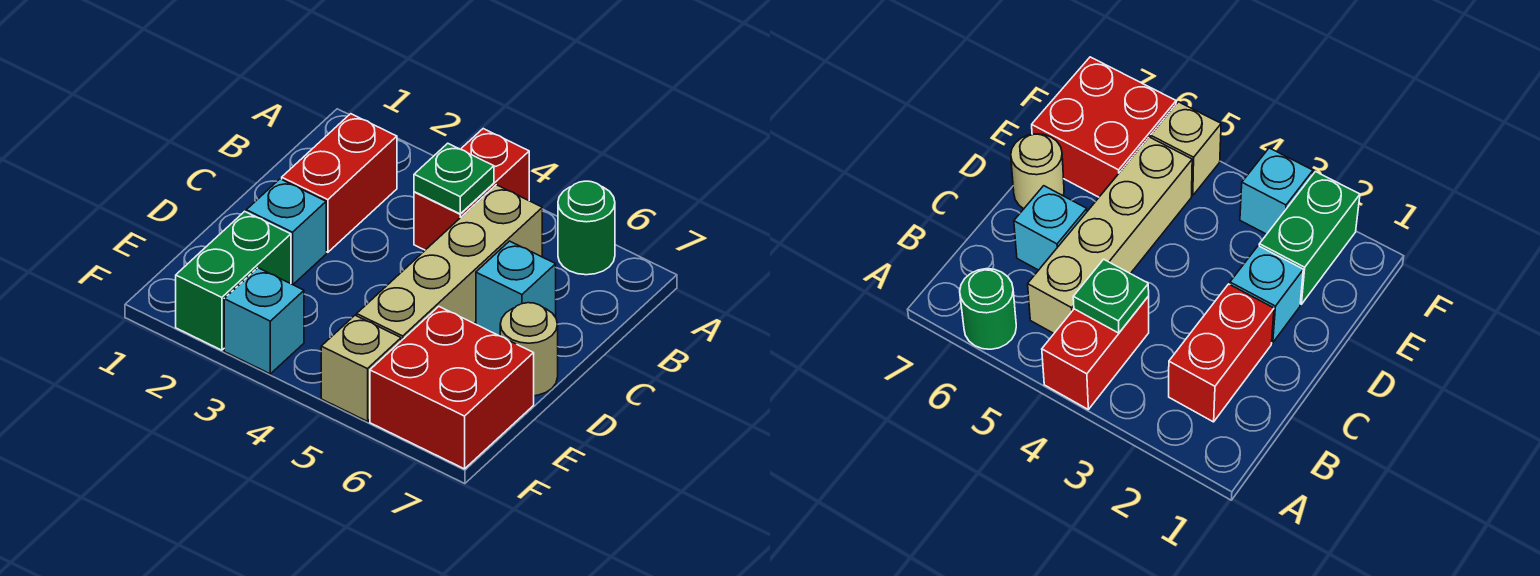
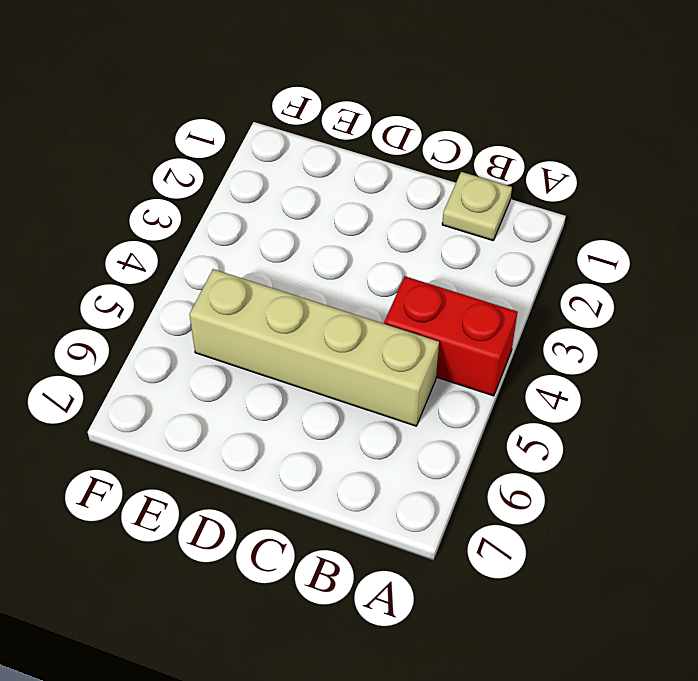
tan plate B1 level 1 -> none
none -> green round brick A6 level 1
none -> red brick B2:C2 level 1
none -> cyan brick C6 level 1

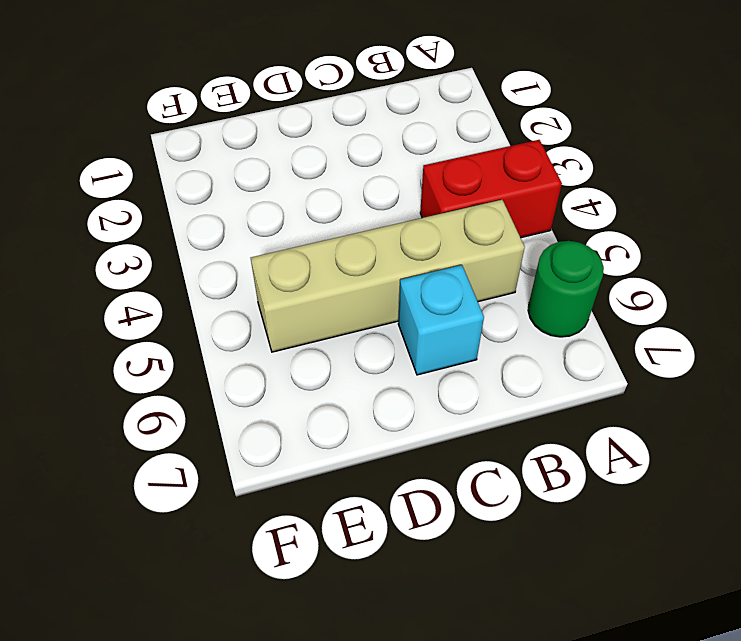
none -> red brick B2:C2 level 1
none -> cyan brick D2 level 1
none -> tan round brick D7 level 1

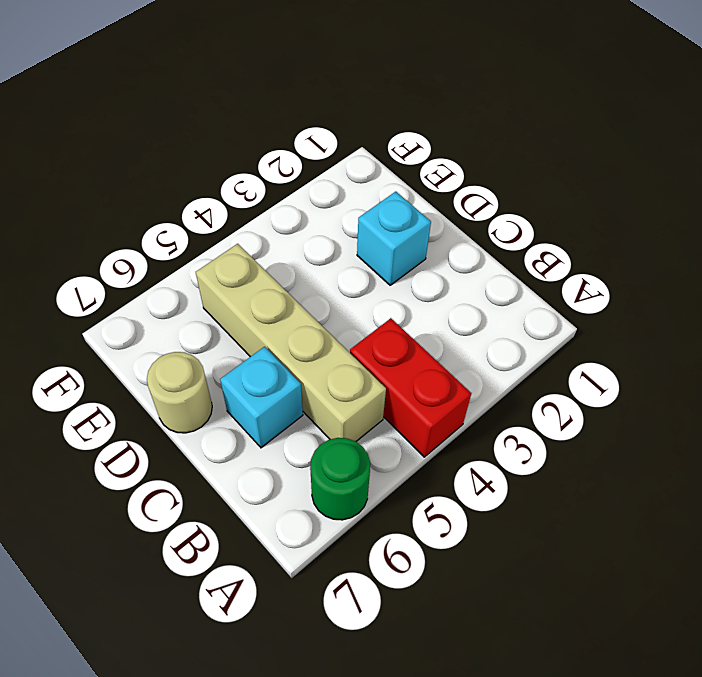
none -> red brick B2:C2 level 1
none -> green brick E2:F2 level 1
none -> red brick E6:F7 level 1

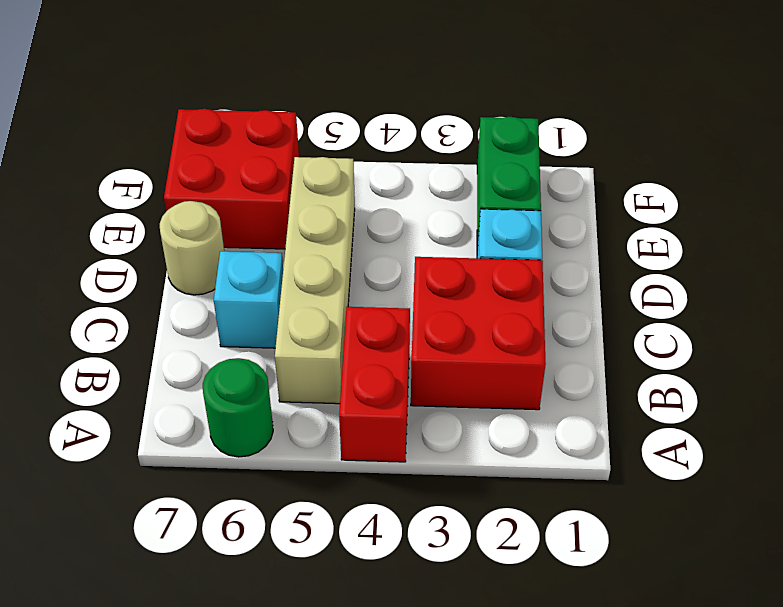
red brick B2:C3 level 1 -> red brick B2:C2 level 1
none -> cyan brick F3 level 1
none -> tan brick F5 level 1
none -> green plate B4 level 2

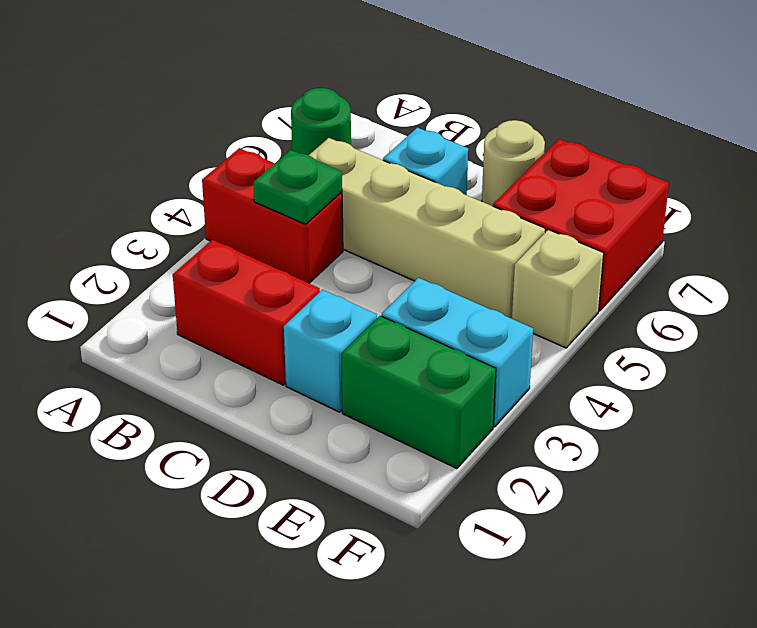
cyan brick E3:F3 level 1 -> cyan brick F3 level 1

